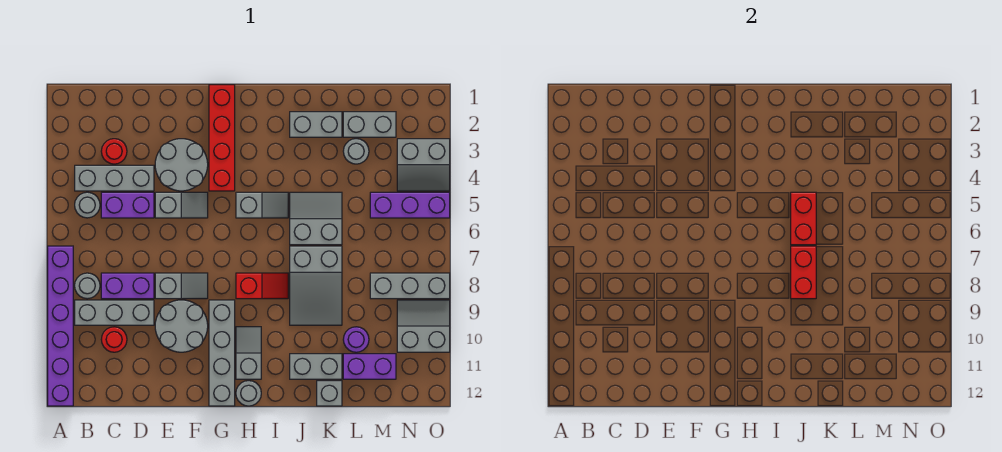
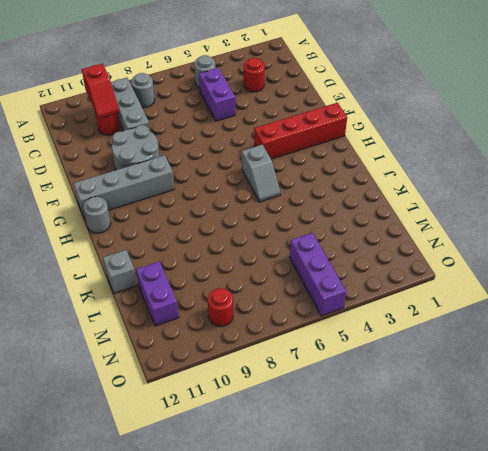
red slope B10:C10 level 2 top B -> red slope H8:I8 level 1 top H
red round brick N9 level 1 -> grey slope N9:O10 level 1 top 10
none -> purple brick A7:A12 level 1
none -> grey brick B4:D4 level 1
none -> purple brick C8:D8 level 1
none -> grey round brick E3:F4 level 1

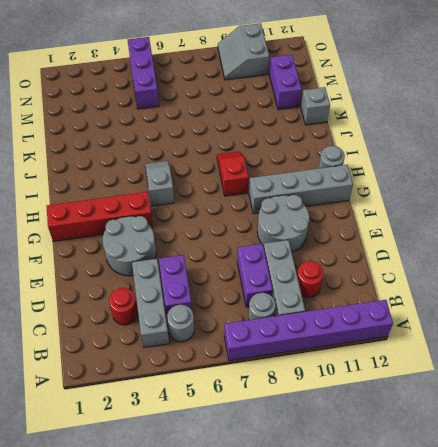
none -> grey slope E5:F5 level 1 top E
none -> grey slope E8:F8 level 1 top E
none -> grey slope H10:H11 level 1 top 11
none -> grey brick J2:K2 level 1

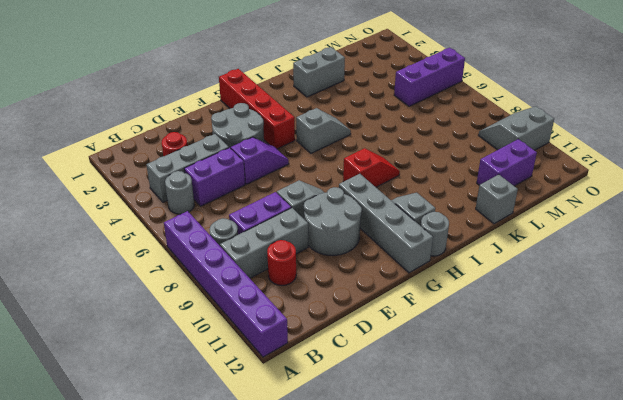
purple slope E5:F5 level 1 top E -> grey slope E5:F5 level 1 top E
none -> grey slope J5:K6 level 1 top 6
none -> grey slope J7:K9 level 1 top 7
none -> grey brick J11:K11 level 1
none -> grey brick L2:M2 level 1

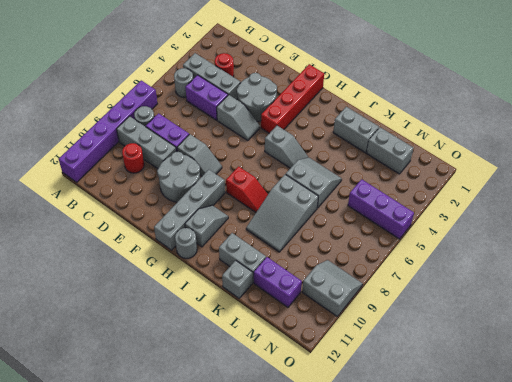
none -> grey round brick L3 level 1
none -> purple round brick L10 level 1
none -> grey brick M8:O8 level 1
none -> grey slope N3:O4 level 1 top 3

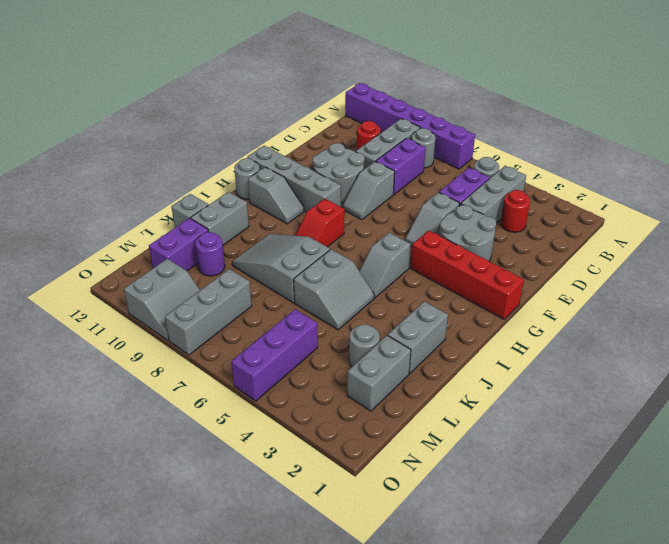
none -> grey slope N3:O4 level 1 top 3
none -> red brick J5:J6 level 2
none -> red brick J7:J8 level 2

